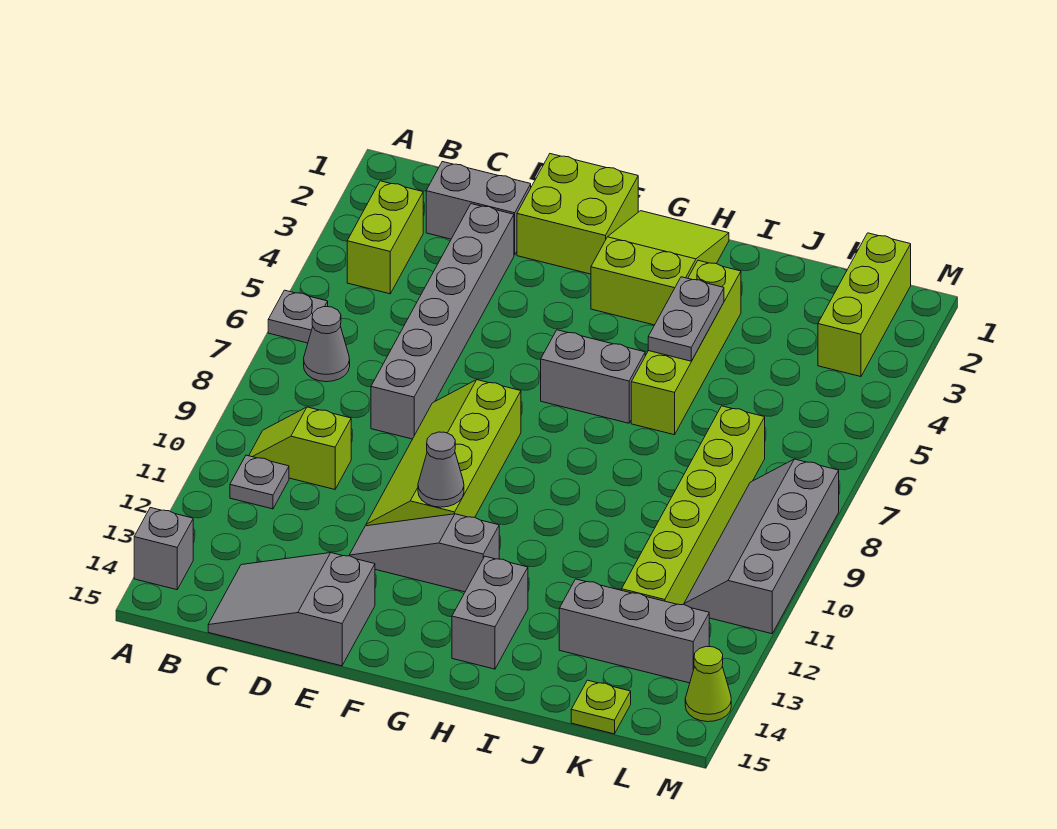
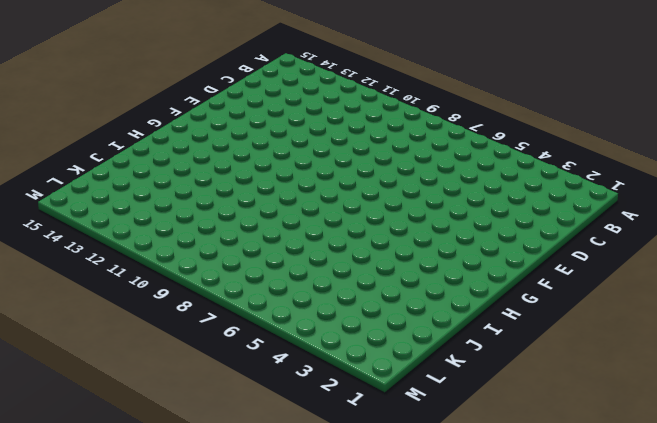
none -> grey plate A6 level 1
none -> grey brick A14 level 1
none -> lime brick B3:B4 level 1

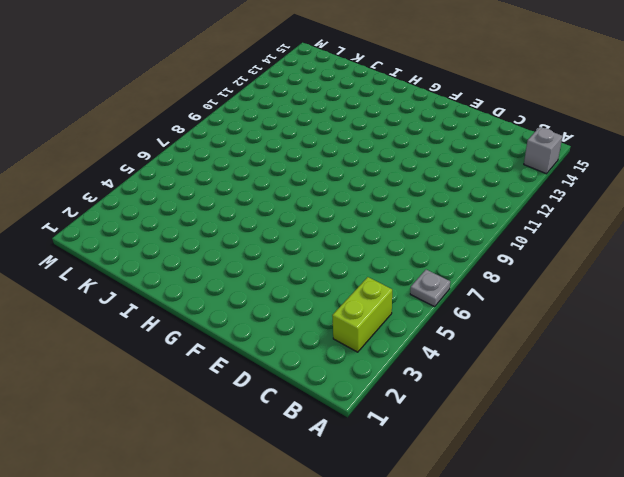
none -> grey cone B7 level 1
none -> lime slope B10:C10 level 1 top C
none -> grey plate B11 level 1

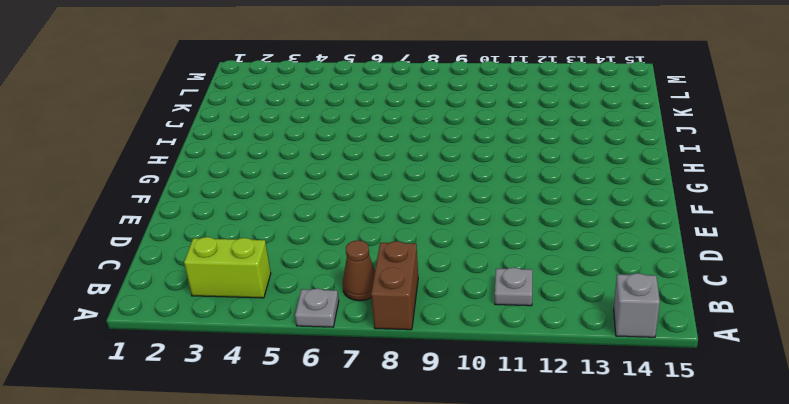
brown brick A8:B8 level 1 -> none
brown cone B7 level 1 -> grey cone B7 level 1
none -> lime slope B10:C10 level 1 top C
none -> grey brick C2:D2 level 1
none -> grey slope C14:E15 level 1 top E

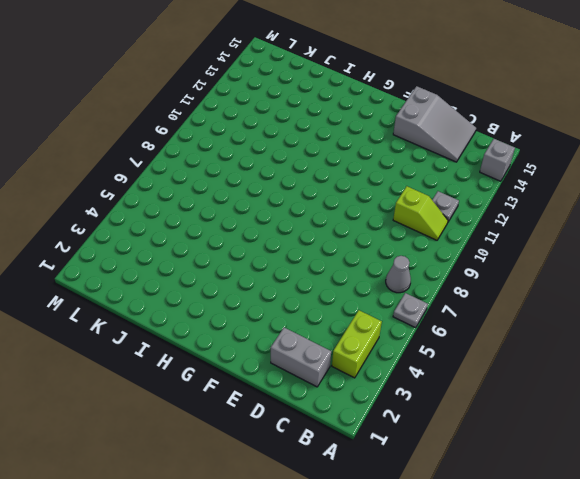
none -> grey brick D3:D8 level 1
none -> lime brick E1:F2 level 1
none -> lime slope E8:F11 level 1 top F

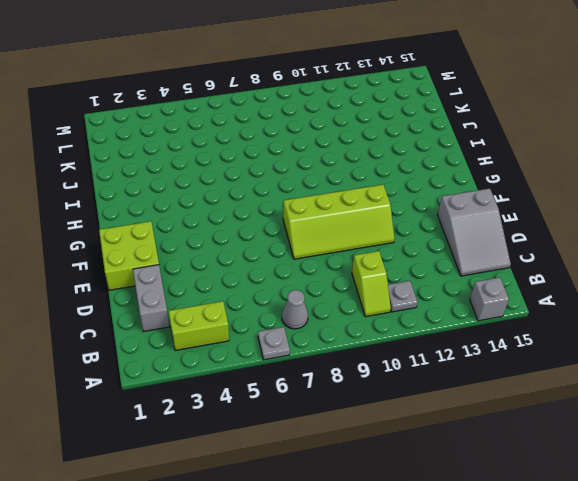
none -> grey brick D3:D8 level 1
none -> grey slope E12:G12 level 1 top G
none -> lime slope G1:H3 level 1 top 3

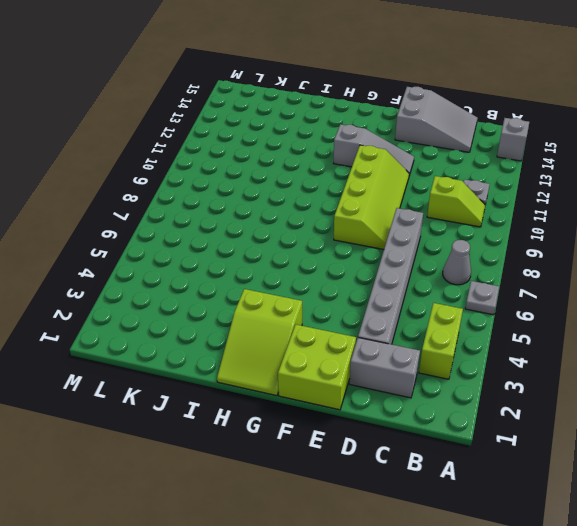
none -> grey brick G6:H6 level 1
none -> grey brick H13:H14 level 1
none -> lime brick I3:I6 level 1

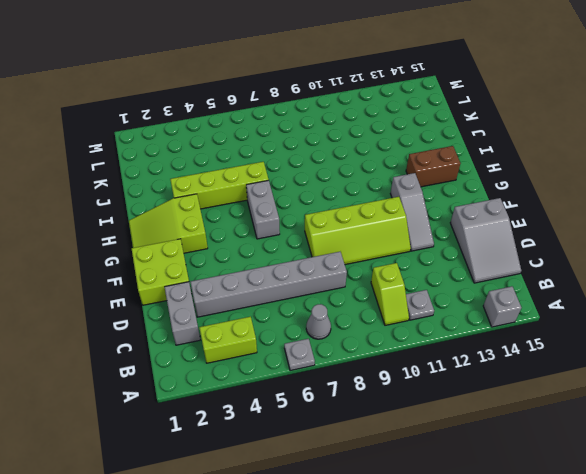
brown brick H13:H14 level 1 -> grey brick H13:H14 level 1
none -> grey brick J13:L13 level 1
none -> lime brick K7:K12 level 1
none -> lime plate K15 level 1

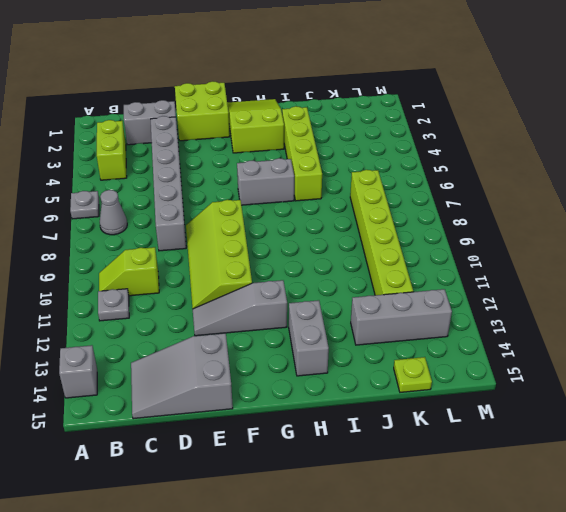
none -> lime brick L1:L3 level 1
none -> grey slope L8:M11 level 1 top M
none -> lime cone M14 level 1

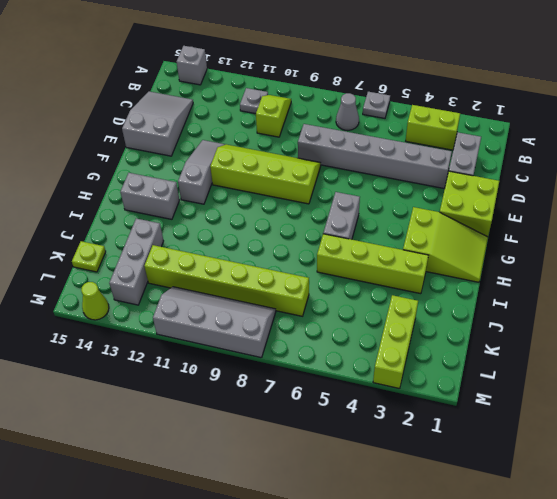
lime brick K3:M3 level 1 -> lime brick L1:L3 level 1
none -> grey cone F11 level 2
none -> grey plate I4:I5 level 2

